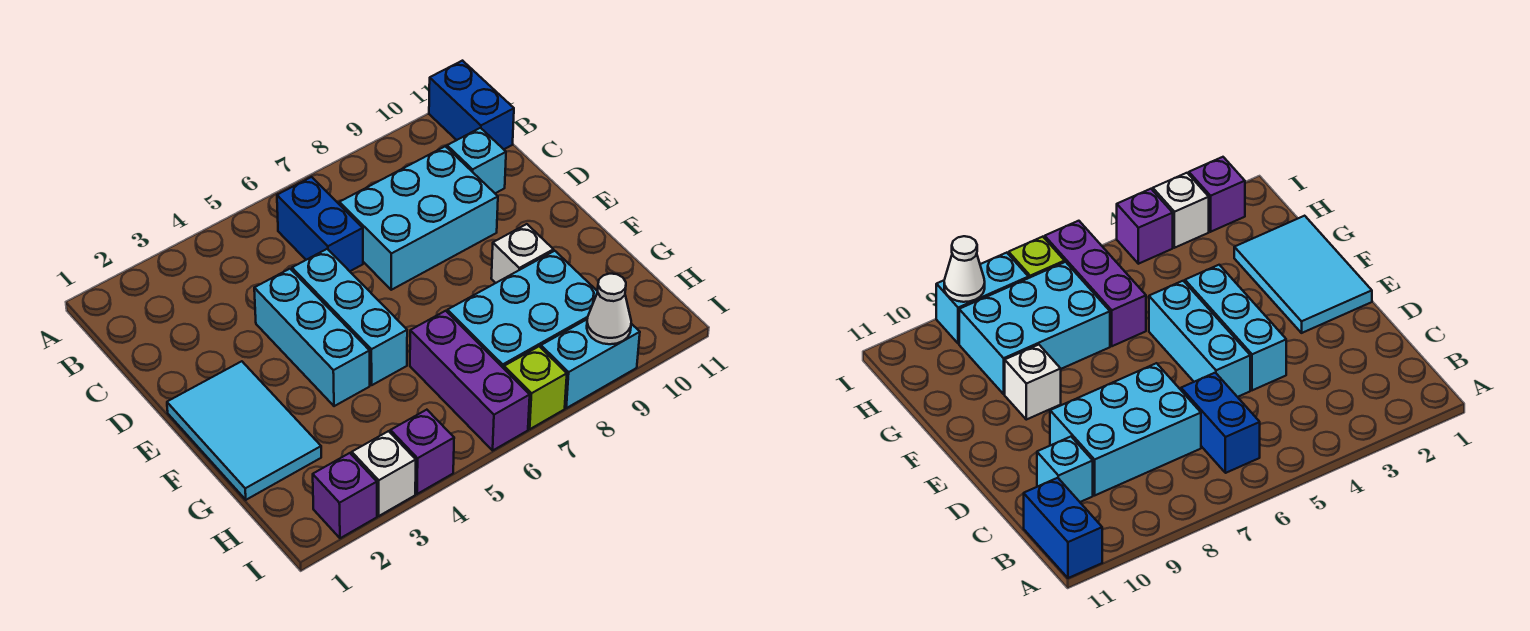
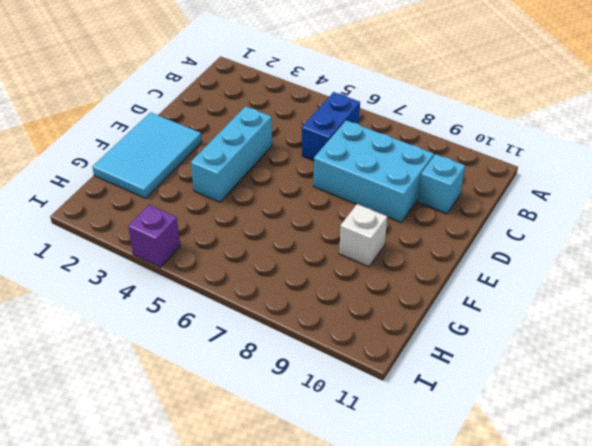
none -> blue brick A11:B11 level 1
none -> cyan brick D5:F5 level 1
none -> purple brick G6:I6 level 1

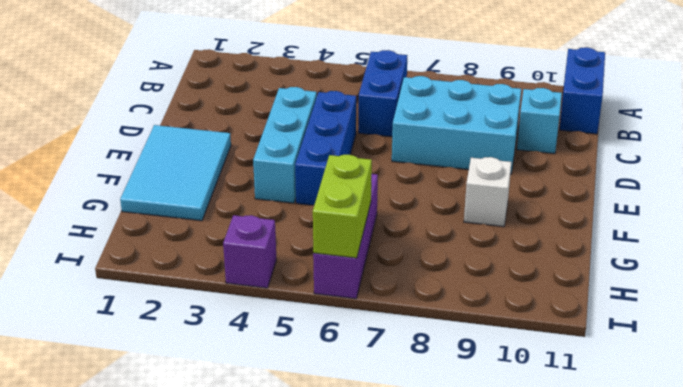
blue brick D5:F5 level 1 -> cyan brick D5:F5 level 1
lime brick H6:I6 level 2 -> none
none -> cyan brick G7:H9 level 1
none -> purple brick I2 level 1
none -> white brick I3 level 1

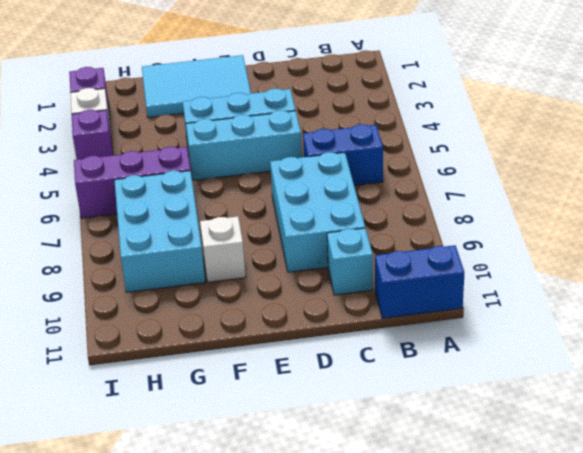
none -> lime brick I7 level 1
none -> cyan brick I8:I9 level 1
none -> white cone I9 level 2

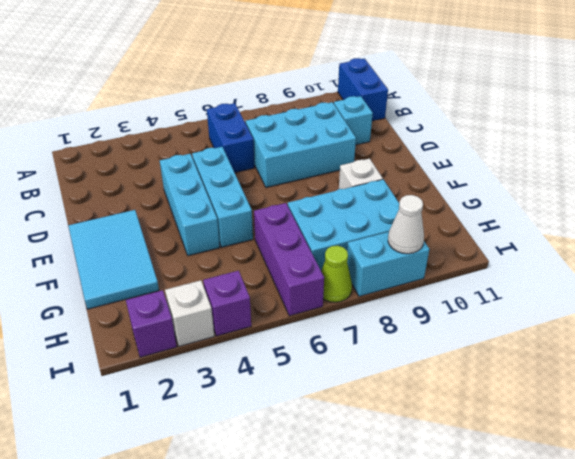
lime cone I7 level 1 -> lime brick I7 level 1

